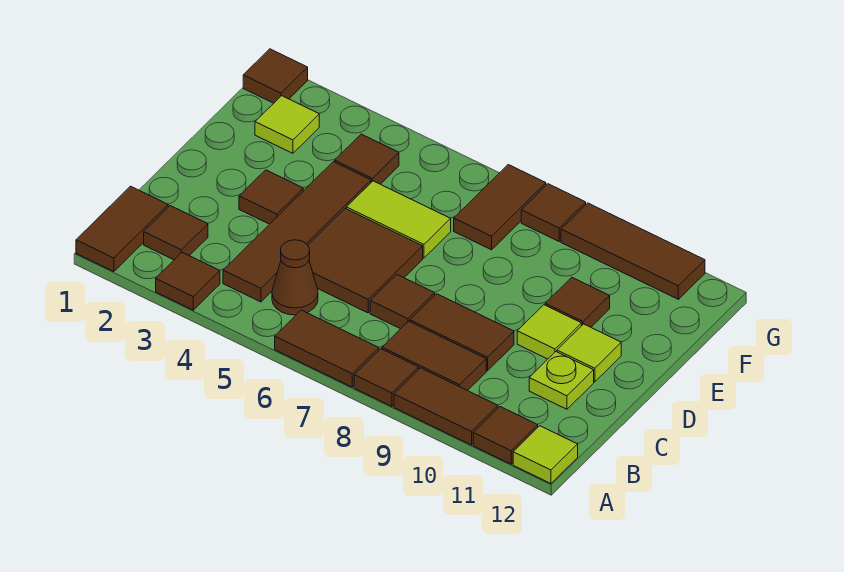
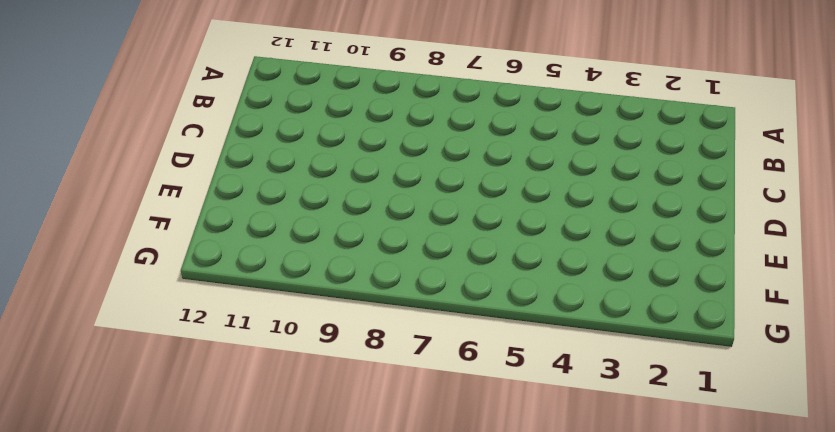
none -> brown tile A1:B1 level 1
none -> brown tile A3 level 1
none -> brown tile A6:A7 level 1

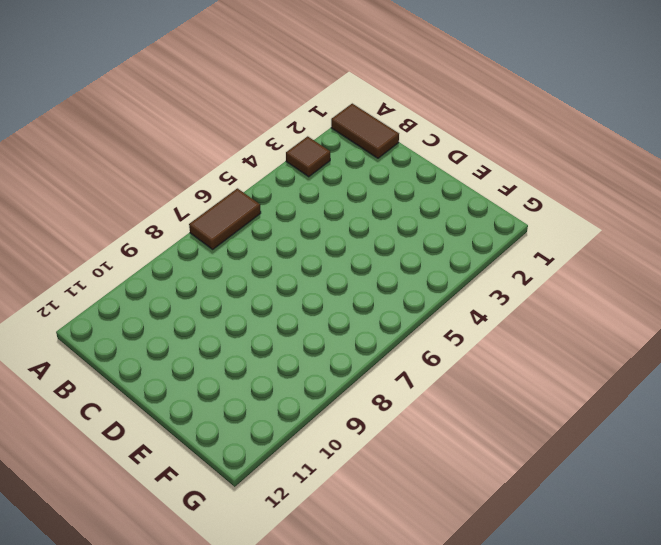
none -> brown tile A8 level 1
none -> brown tile A9:A10 level 1
none -> brown tile A11 level 1

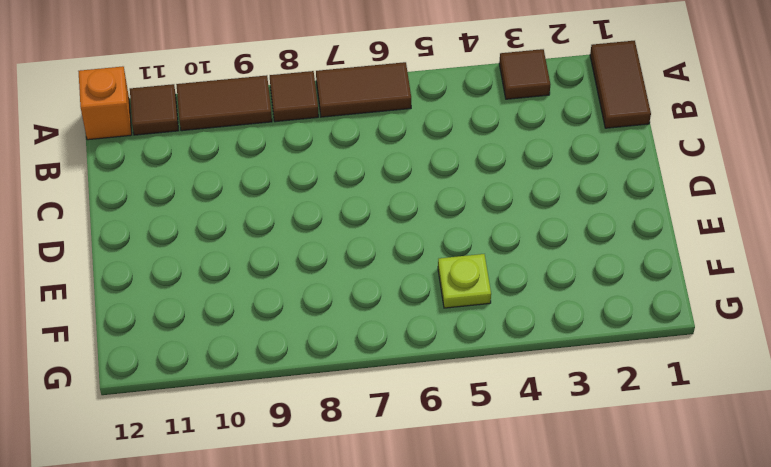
orange brick A12 level 1 -> lime tile A12 level 1
lime plate F5 level 1 -> lime plate C11 level 1
none -> brown tile B2 level 1
none -> brown tile B4:E4 level 1
none -> brown cone B5 level 1

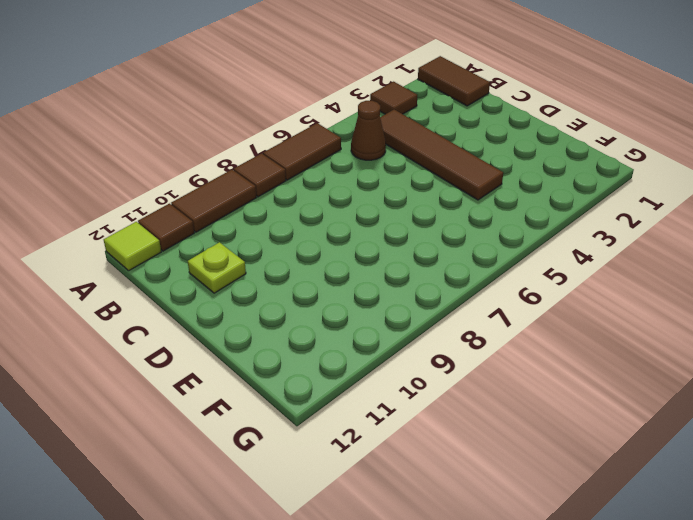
none -> brown tile B2 level 1
none -> brown tile B8:B9 level 1
none -> brown tile C5:D6 level 1

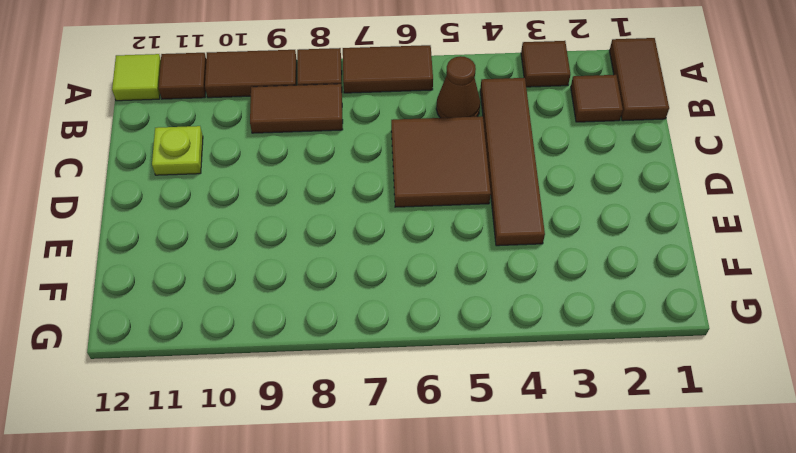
none -> brown tile C7 level 1
none -> brown tile C8:C9 level 1
none -> brown tile D3 level 1

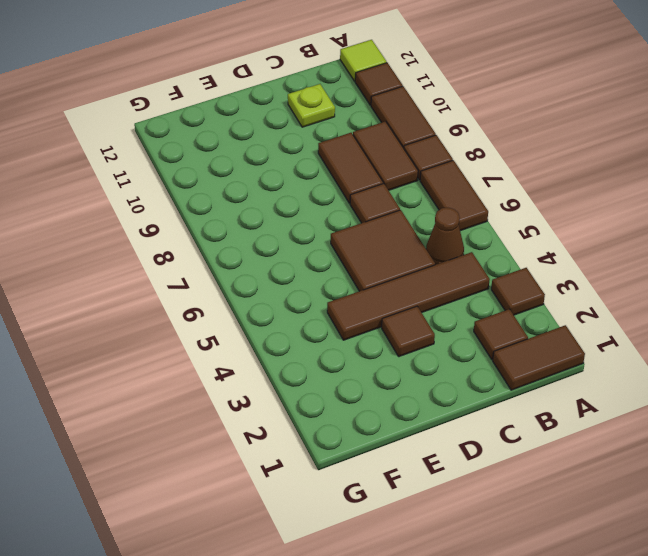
none -> lime tile D10 level 1
none -> lime tile D11 level 1
none -> lime tile E5:E6 level 1

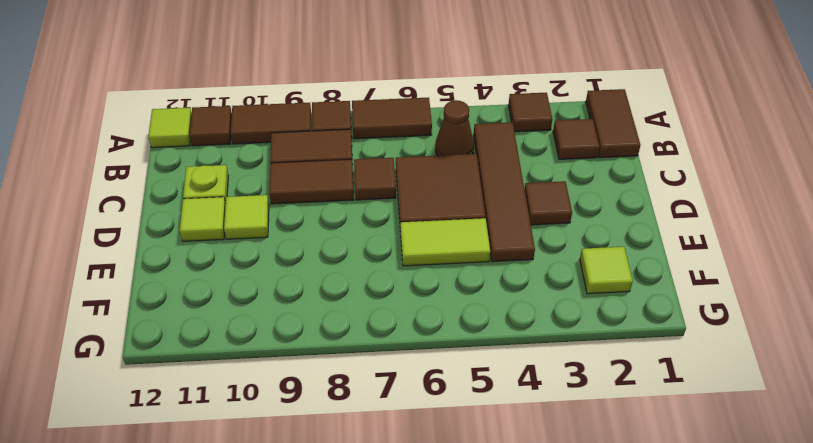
none -> brown tile E10 level 1
none -> brown tile F4 level 1
none -> brown tile F7:G7 level 1

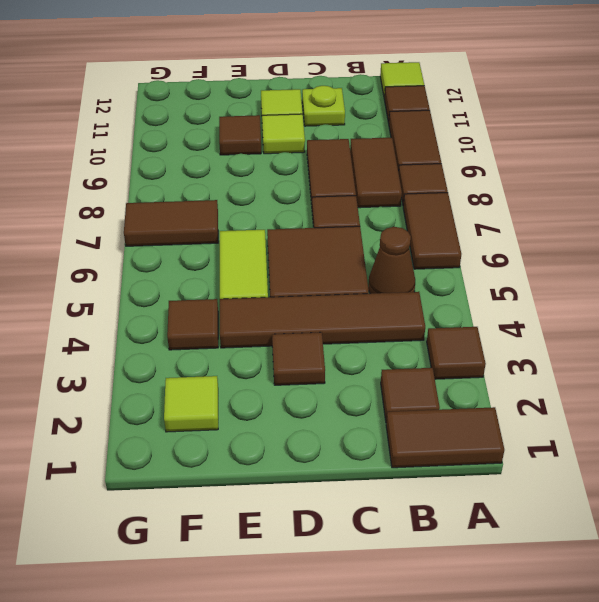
none -> brown tile G1 level 1
none -> brown tile G8 level 1
none -> brown tile G9:G11 level 1

